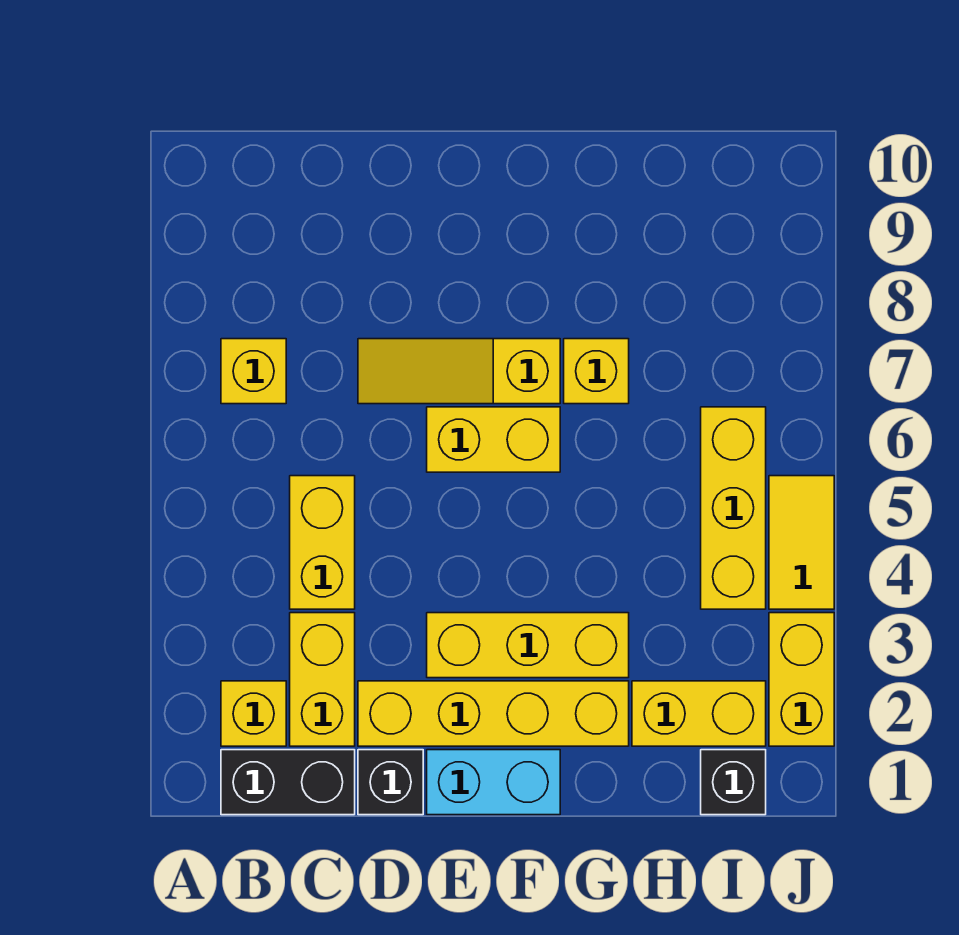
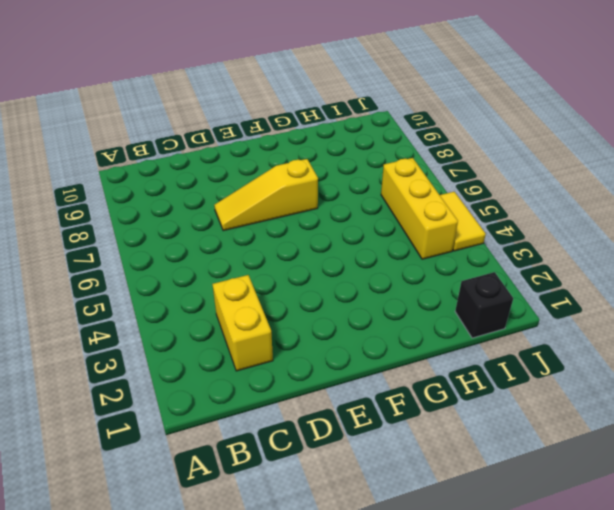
none -> black brick B1:C1 level 1
none -> yellow brick B2 level 1
none -> yellow brick B7 level 1

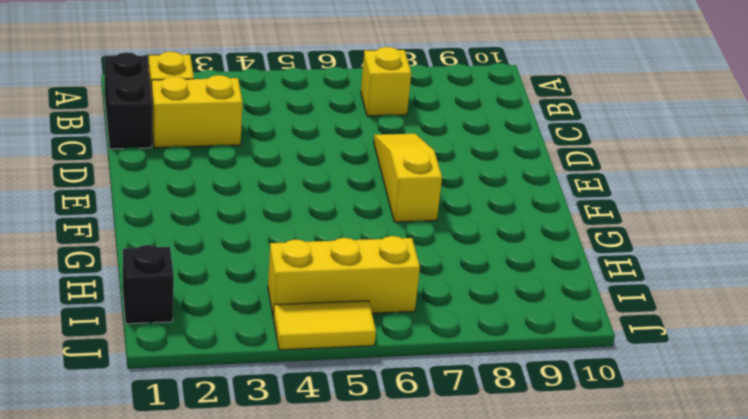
none -> yellow brick C4:C5 level 1
none -> black brick D1 level 1
none -> yellow brick D2:G2 level 1

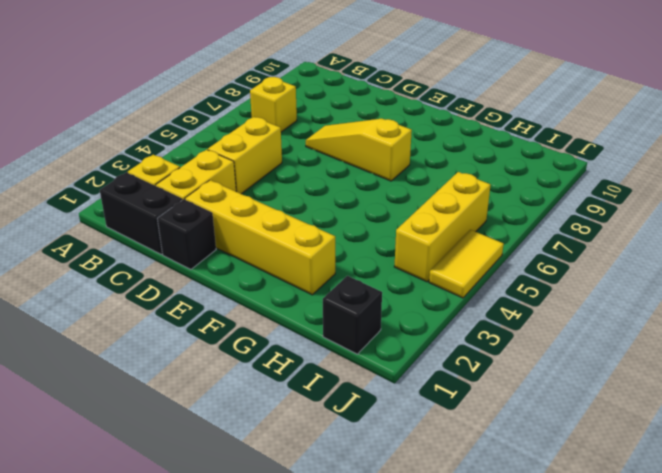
none -> cyan brick E1:F1 level 1
none -> yellow brick E3:G3 level 1
none -> yellow brick E6:F6 level 1

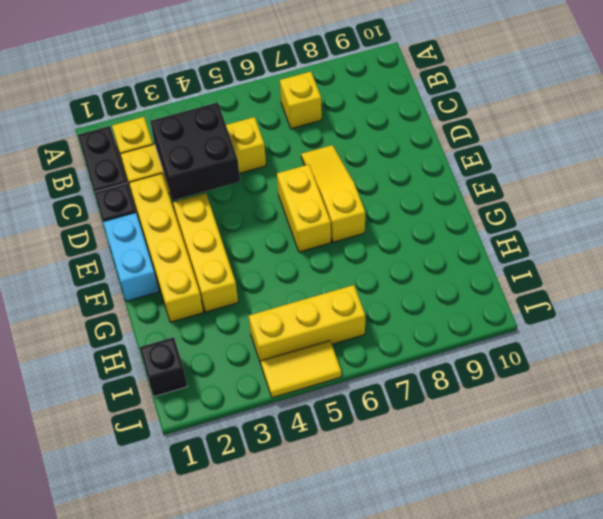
black brick C3:D4 level 2 -> none
none -> yellow brick G7 level 1
none -> yellow brick H2:I2 level 1
none -> yellow brick J2:J3 level 1

